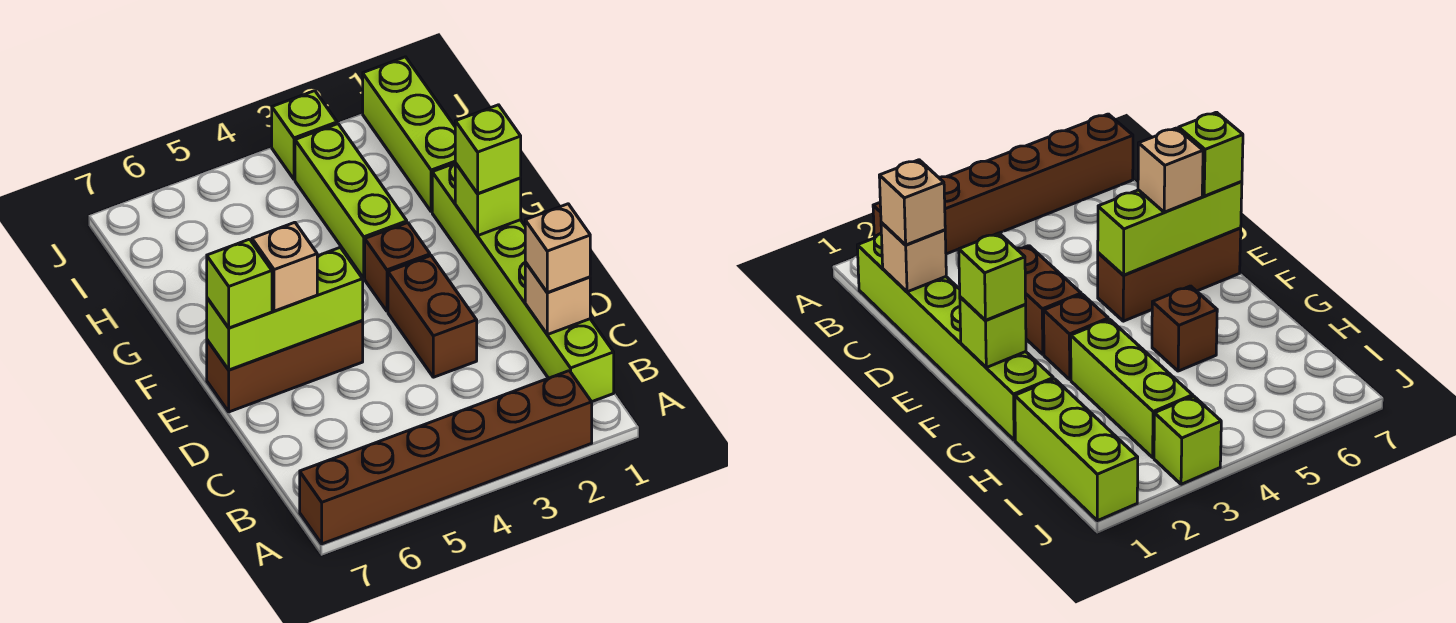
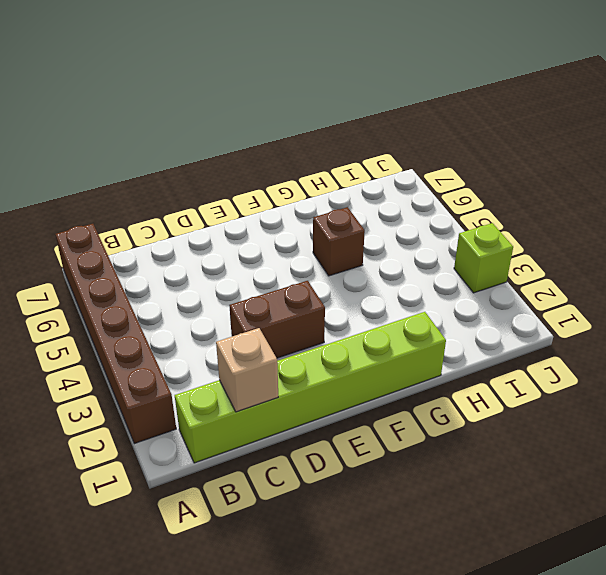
none -> brown brick E5:E7 level 1
none -> brown brick F3 level 1
none -> lime brick G3:I3 level 1

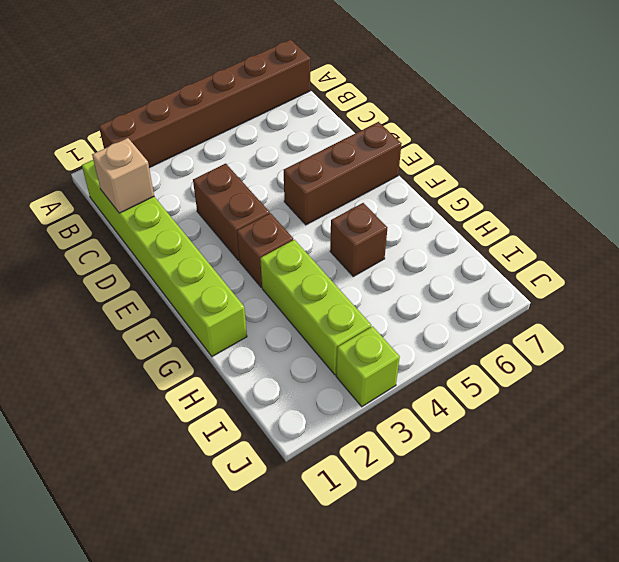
none -> lime brick H1:J1 level 1
none -> lime brick E5:E7 level 2
none -> lime brick F1 level 2

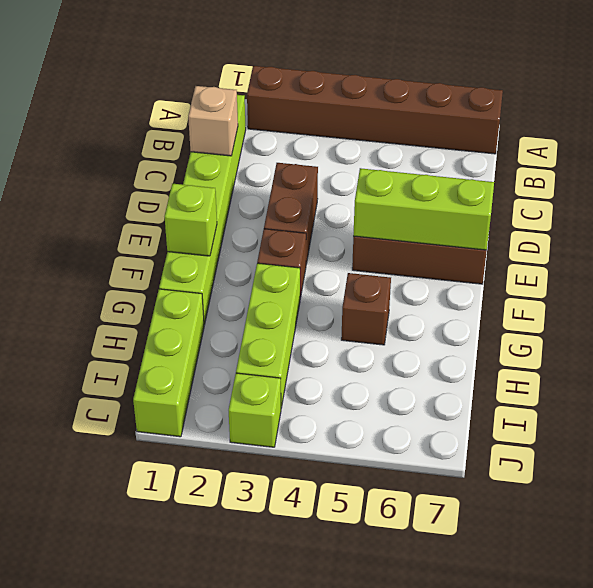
none -> tan brick C1 level 3
none -> tan brick E6 level 3
none -> lime brick E7 level 3

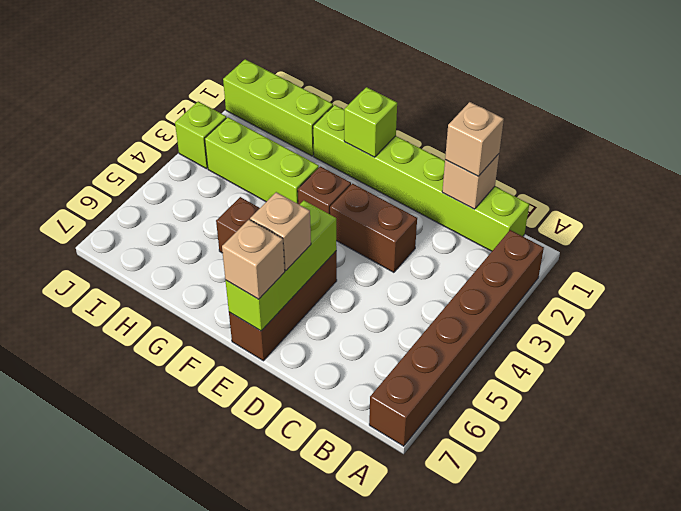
tan brick E7 level 3 -> lime brick E7 level 3
none -> lime brick F1 level 3

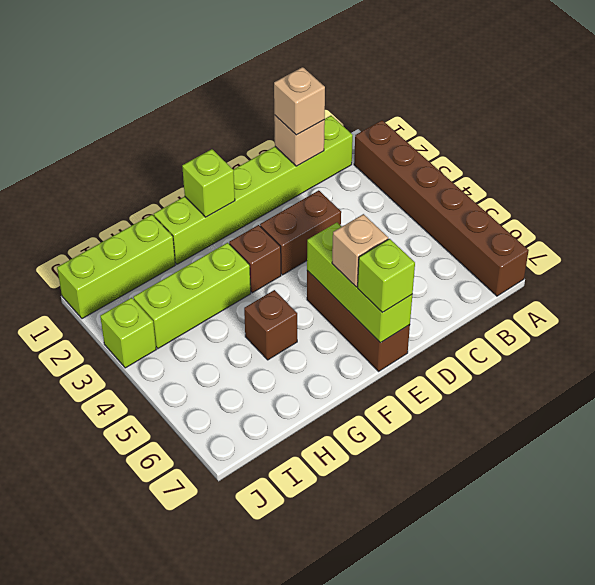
none -> lime brick F1 level 3

